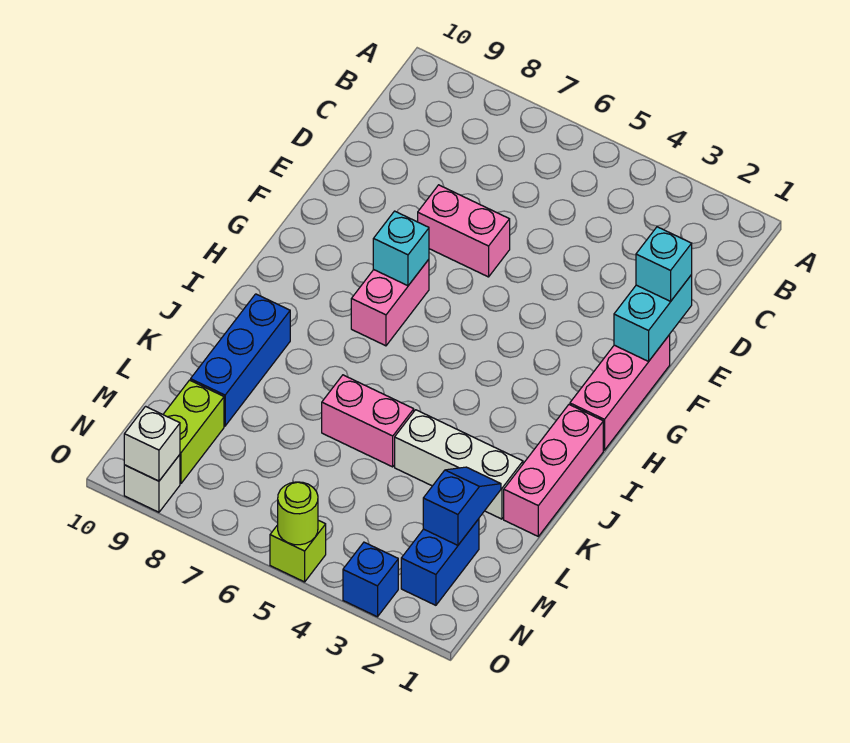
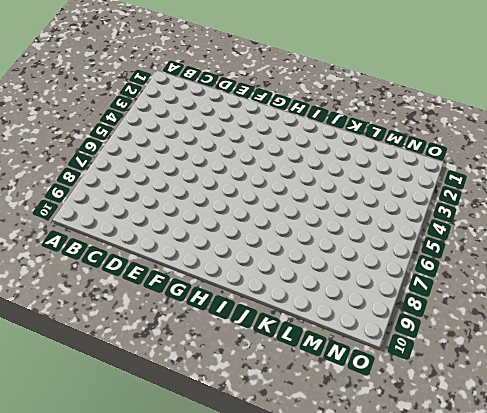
none -> pink brick E6:E7 level 1
none -> pink brick F1:H1 level 1
none -> pink brick G7:H7 level 1

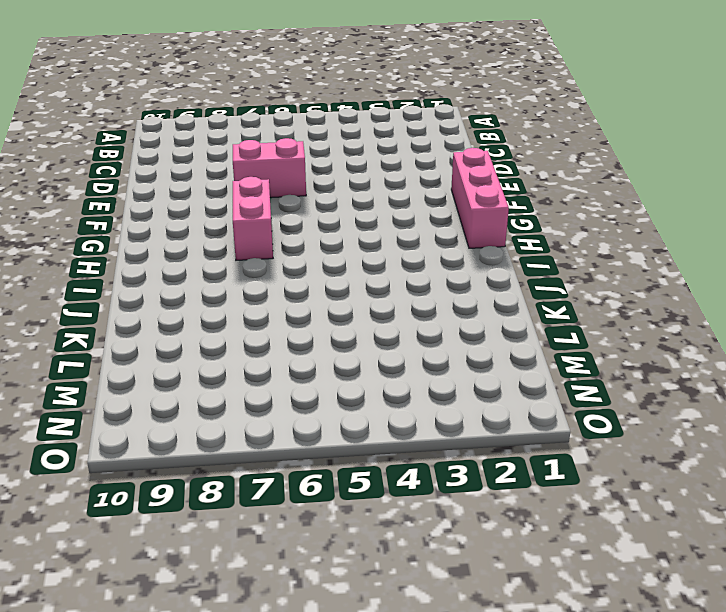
none -> pink brick I1:K1 level 1
none -> blue brick J9:L9 level 1
none -> white brick K2:K4 level 1

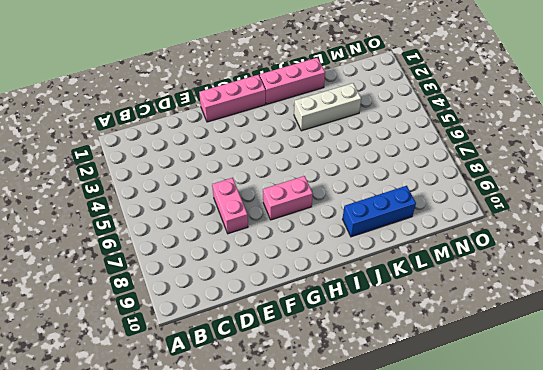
white brick J3:L3 level 1 -> white brick K2:K4 level 1
none -> pink brick K5:K6 level 1
none -> blue brick M2:N2 level 1
none -> lime brick M9:N9 level 1

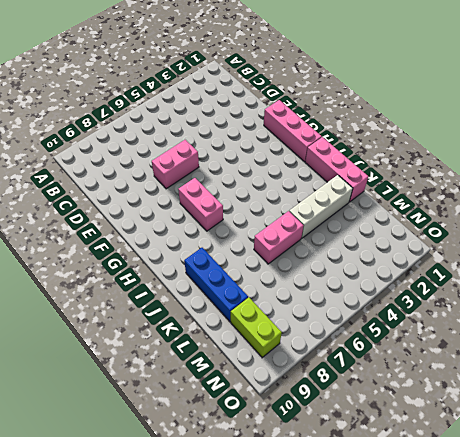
none -> blue brick M2:N2 level 1
none -> blue brick O3 level 1
none -> lime brick O5 level 1

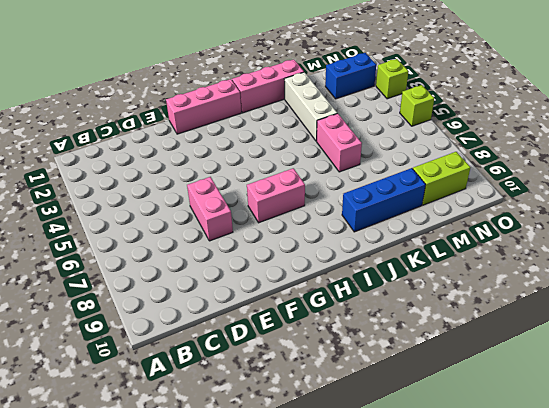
lime brick O3 level 1 -> blue brick O3 level 1
none -> white brick O9 level 1
none -> cyan brick E1:F1 level 2
none -> cyan brick G7 level 2

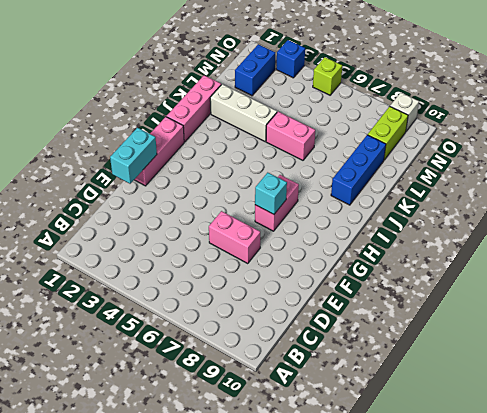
none -> blue slope L2:M2 level 2 top M
none -> lime round brick O5 level 2
none -> white brick O9 level 2

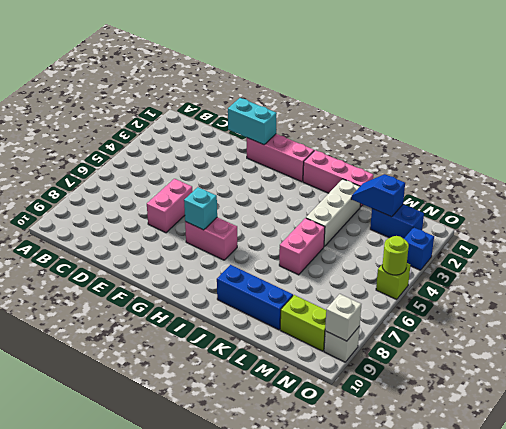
none -> cyan brick E1 level 3

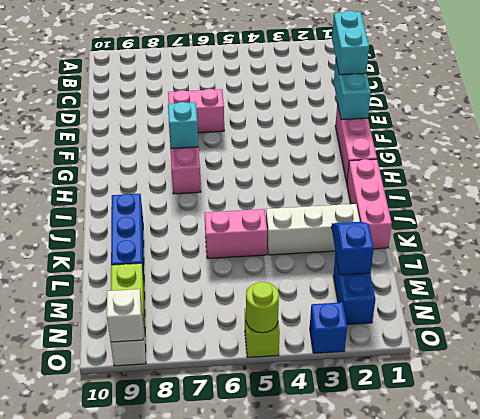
cyan brick D1:E1 level 3 -> cyan brick E1 level 3

